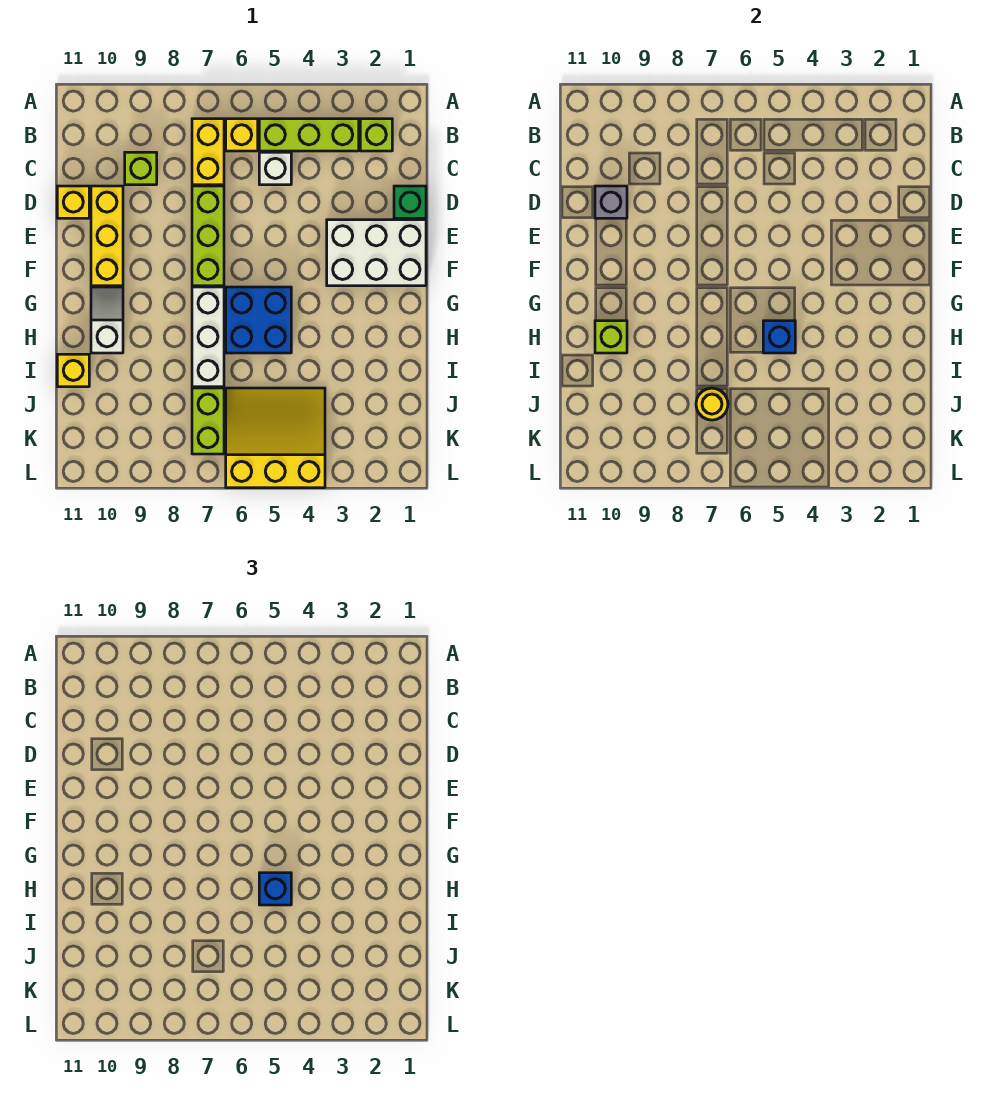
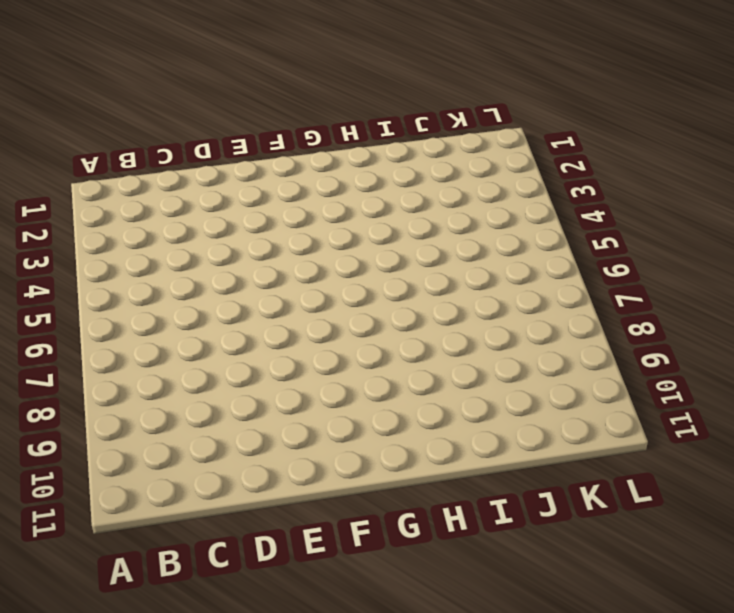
none -> lime brick B2 level 1
none -> lime brick B3:B5 level 1
none -> yellow brick B6 level 1

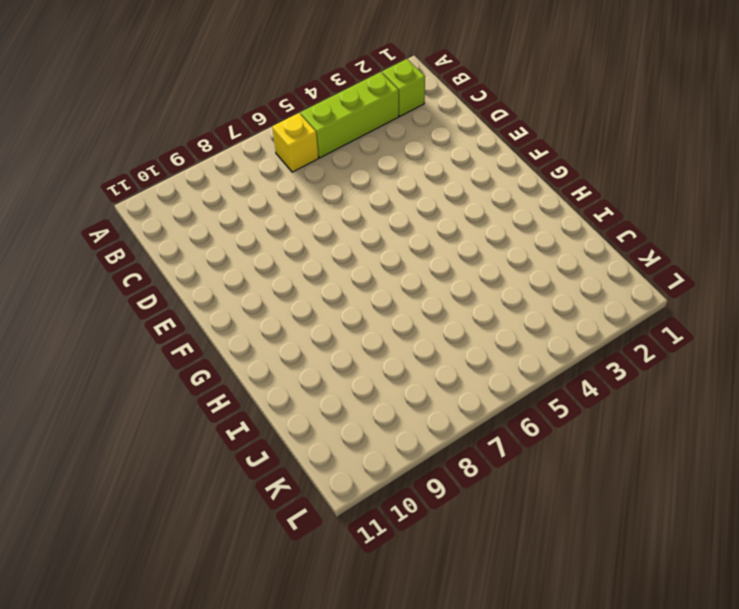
none -> yellow brick B7:C7 level 1
none -> white brick C5 level 1
none -> lime brick C9 level 1

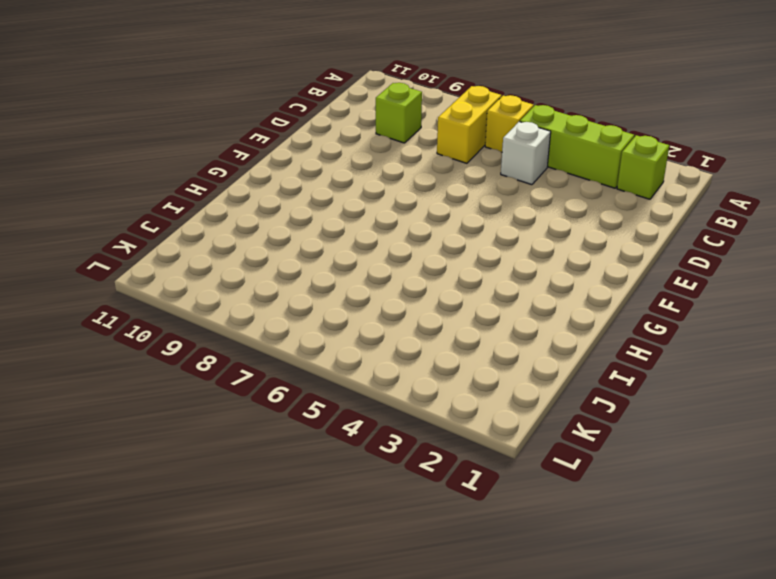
none -> green brick D1 level 1
none -> lime brick D7:F7 level 1
none -> yellow brick D10:F10 level 1

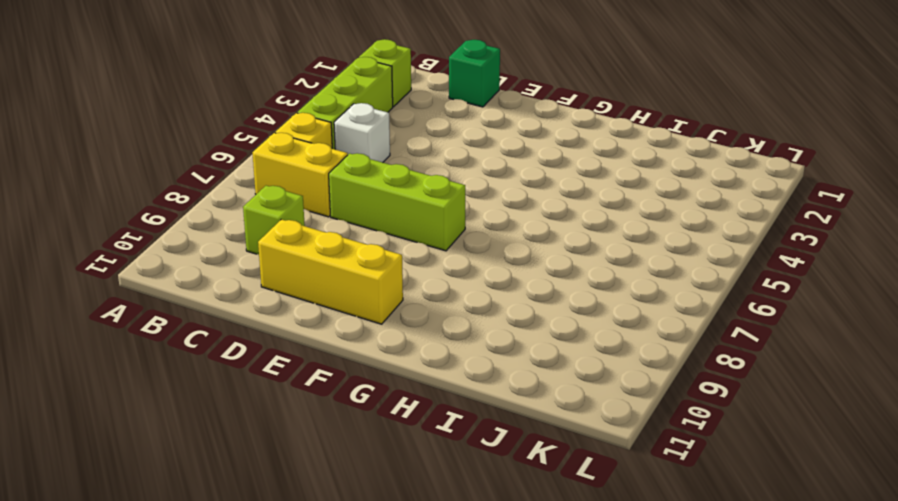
none -> yellow brick D11 level 1
none -> white brick E1:F3 level 1
none -> blue brick G5:H6 level 1

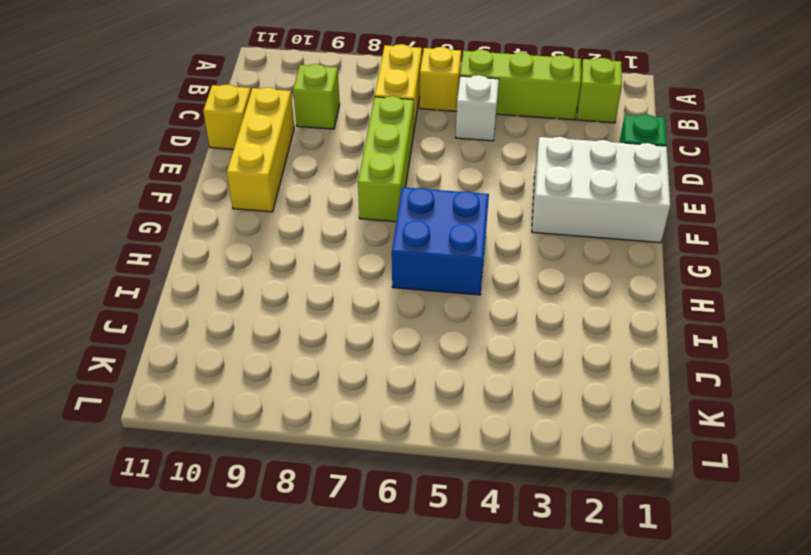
none -> white brick G7:I7 level 1
none -> white slope G10:H10 level 1 top H
none -> yellow brick I11 level 1

